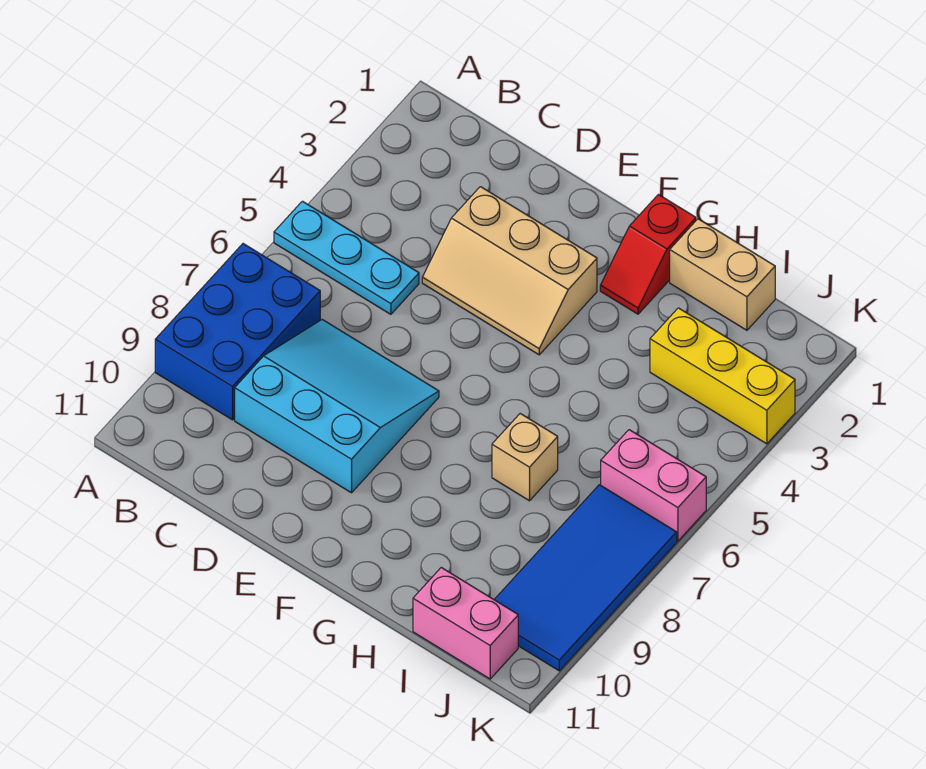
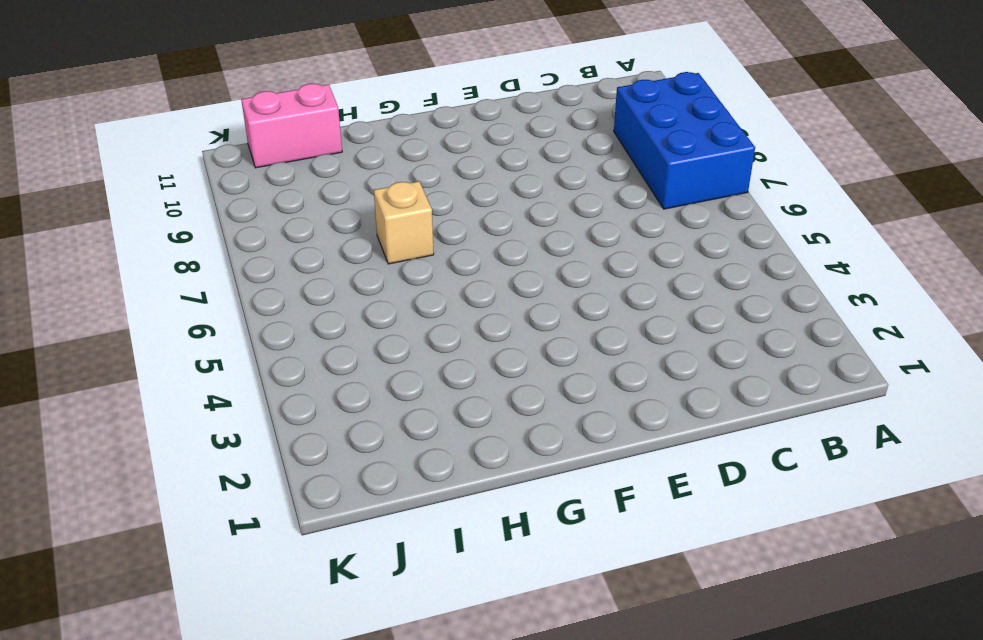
none -> cyan plate A5:C5 level 1
none -> cyan slope C7:E9 level 1 top 9

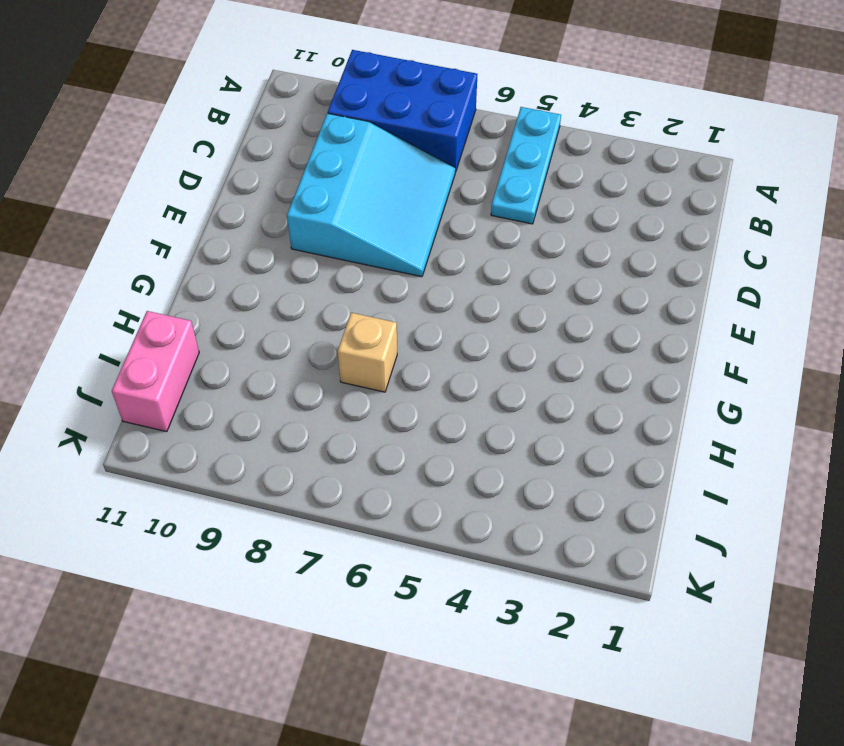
none -> tan slope D3:F4 level 1 top 3
none -> red slope G1:G2 level 1 top 1

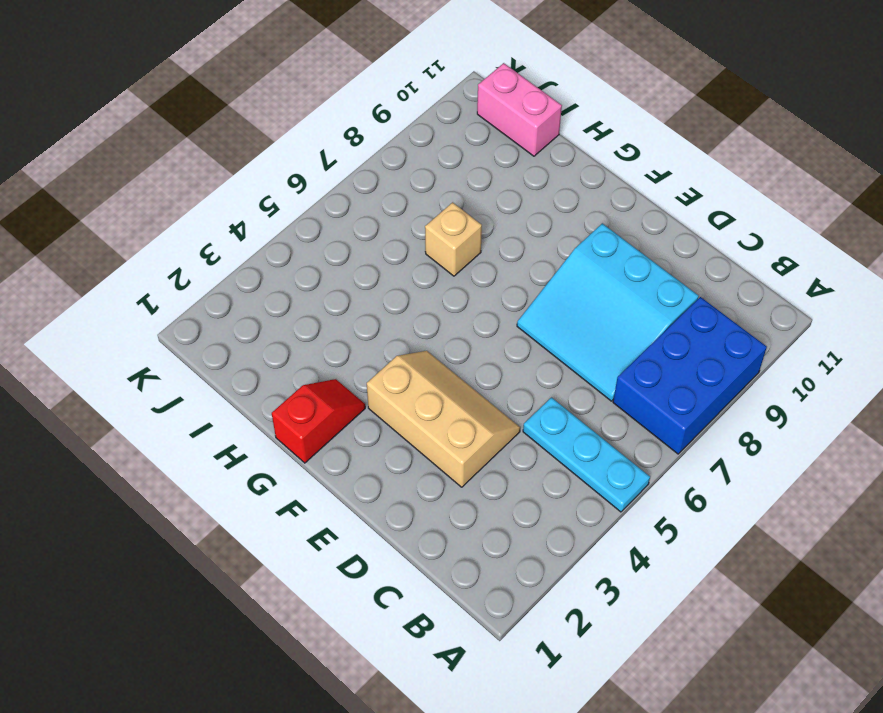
none -> tan brick H1:I1 level 1
none -> yellow brick I3:K3 level 1

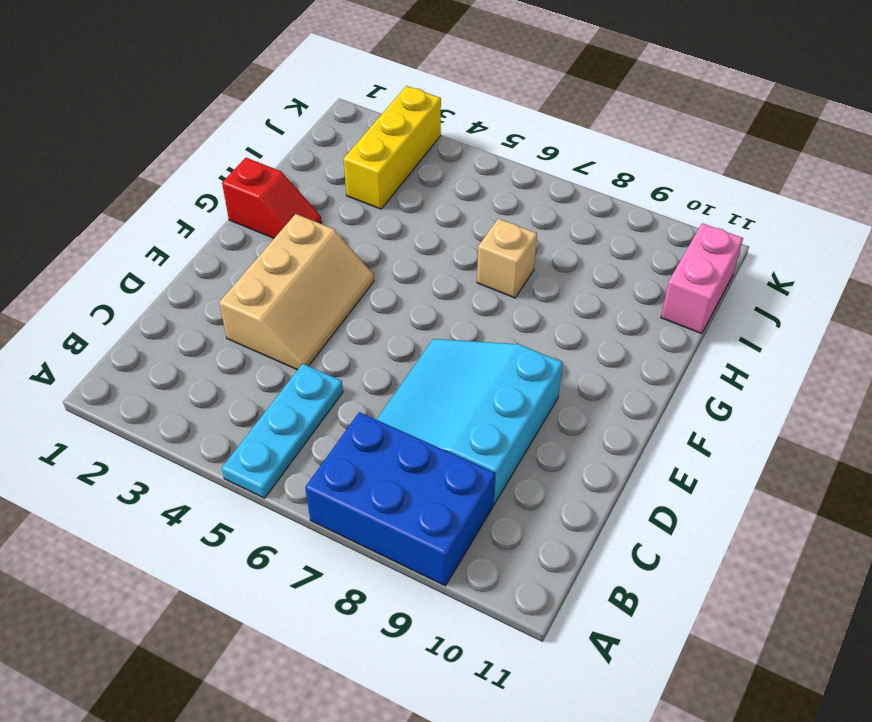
none -> tan brick H1:I1 level 1
none -> pink brick J6:K6 level 1

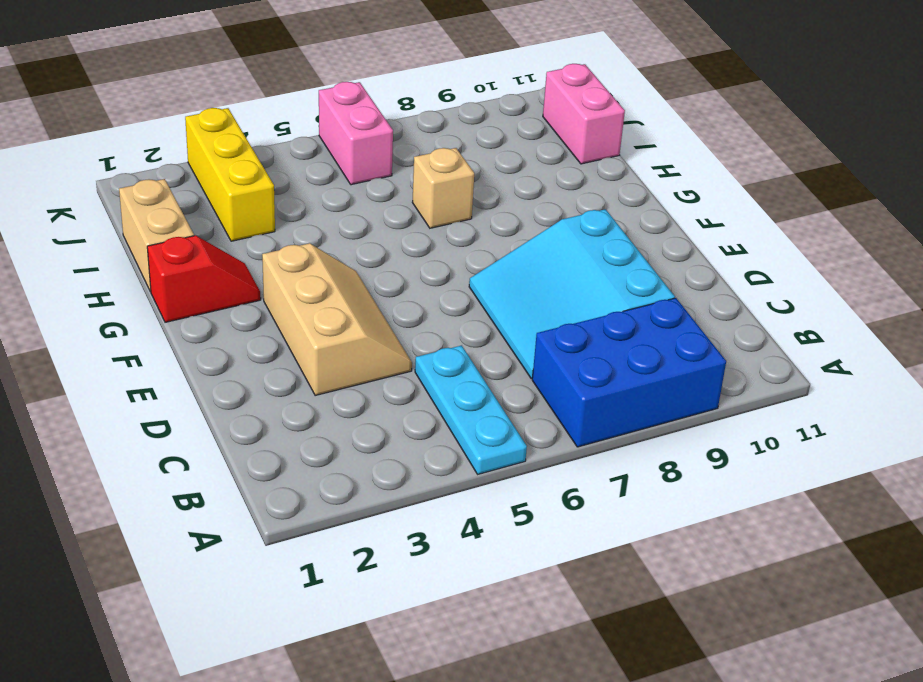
none -> blue tile J7:K10 level 1

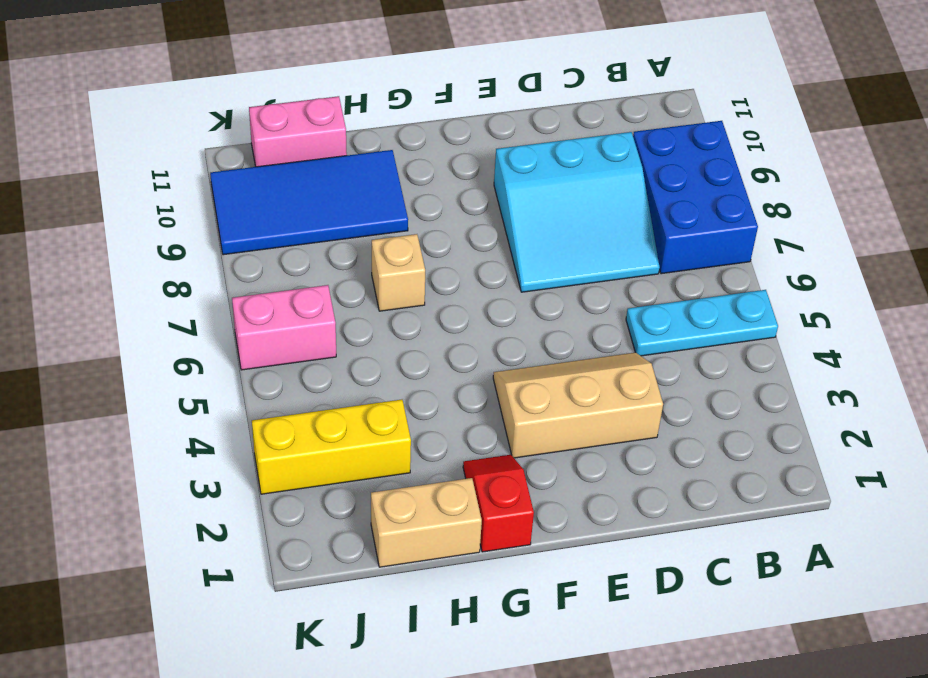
blue tile H9:K10 level 1 -> blue tile J7:K10 level 1

